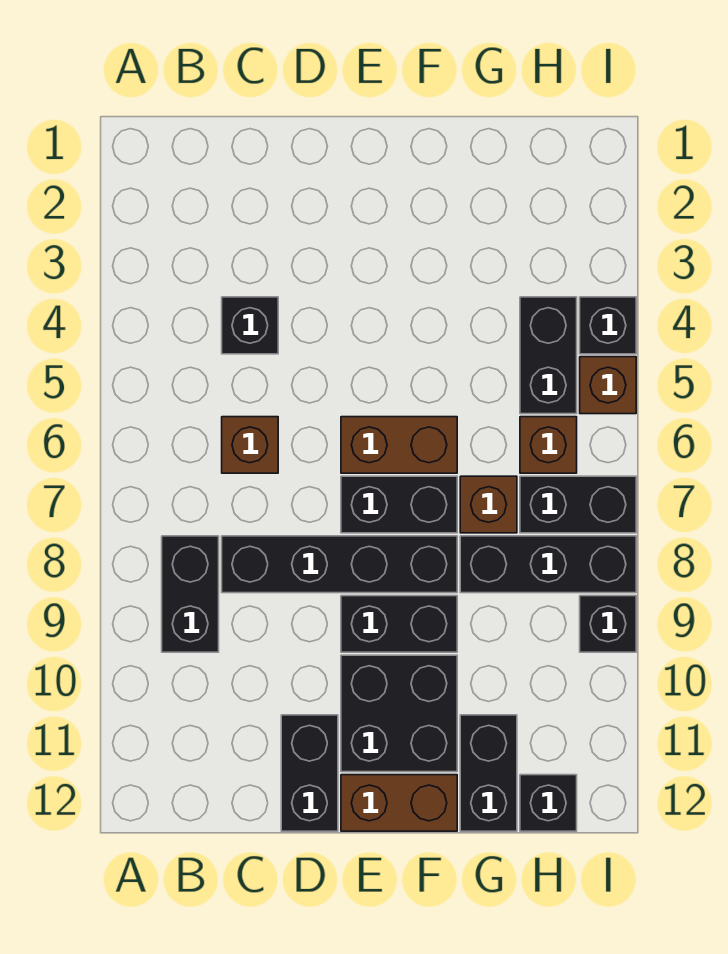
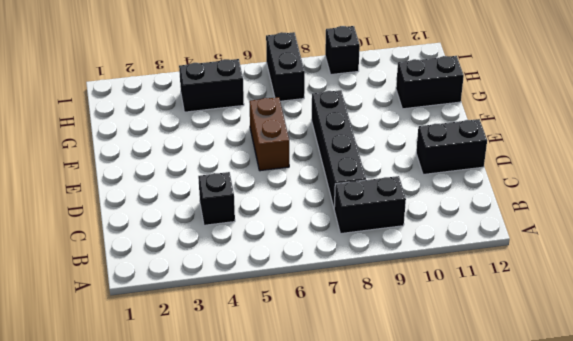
none -> brown brick C6 level 1
none -> black brick E7:F7 level 1
none -> black brick E9:F9 level 1

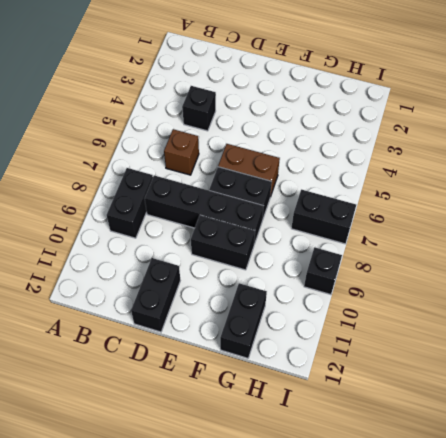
none -> black brick E10:F11 level 1
none -> brown brick E12:F12 level 1
none -> brown brick G7 level 1

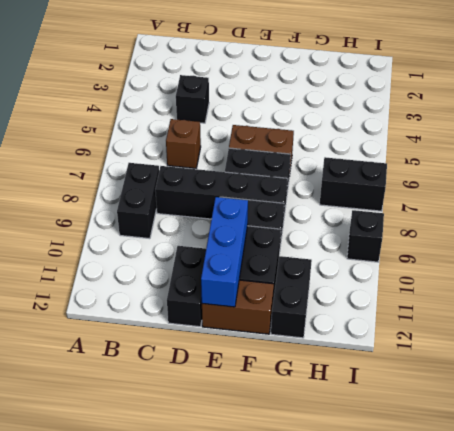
blue brick E10:E12 level 2 -> none
none -> brown brick G7 level 1
none -> black brick G8:I8 level 1
none -> black brick H4:H5 level 1

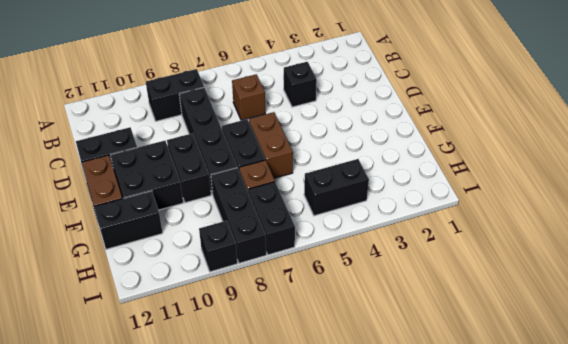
none -> brown brick H6 level 1
none -> black brick H12 level 1
none -> black brick I4 level 1

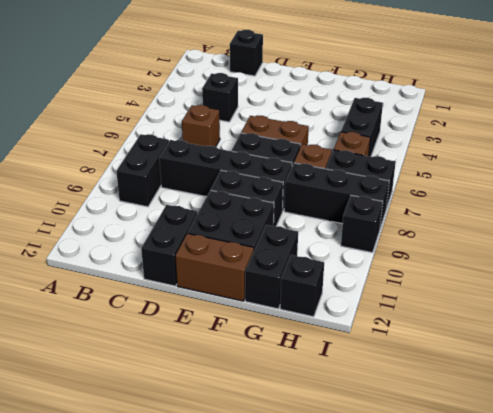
black brick C1 level 1 -> black brick I4 level 1
none -> brown brick I5 level 1

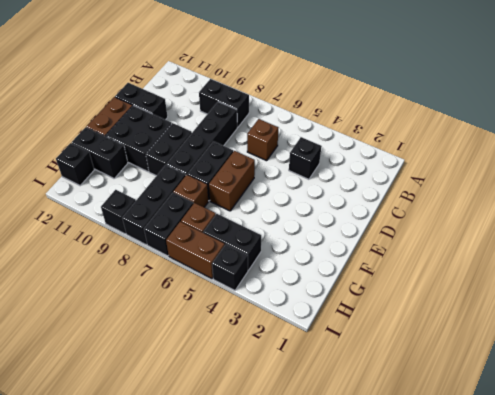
brown brick I5:I6 level 1 -> brown brick I5 level 1

